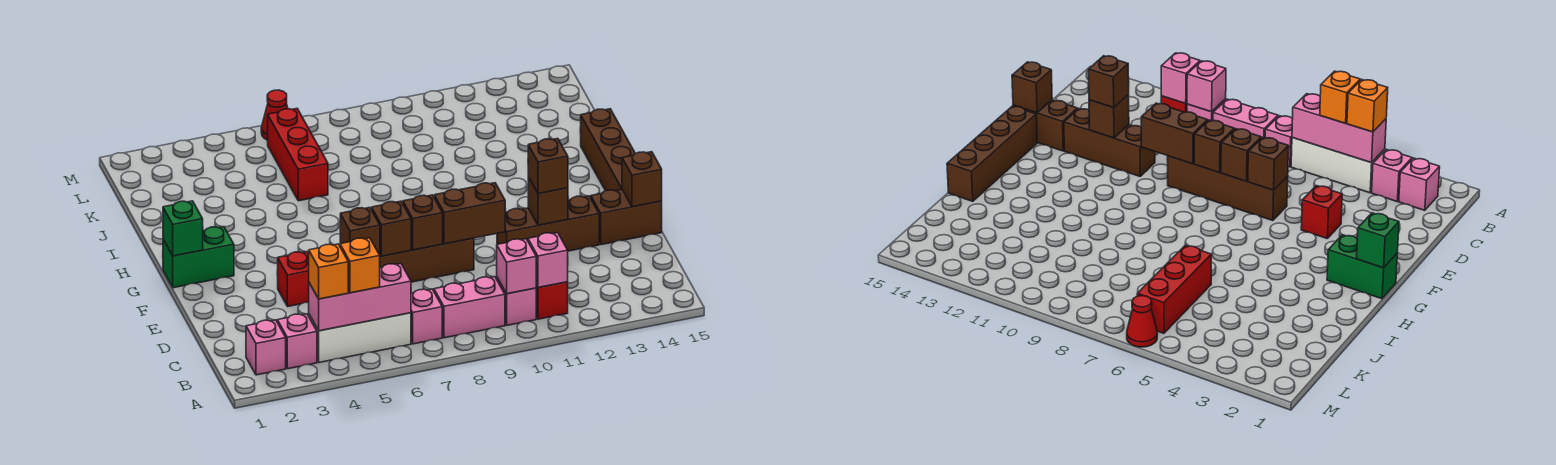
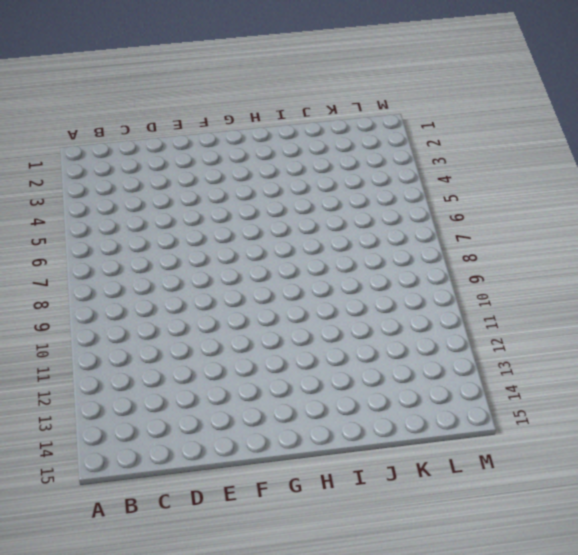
none -> pink brick B2 level 1
none -> pink brick B3 level 1
none -> white brick B4:B6 level 1

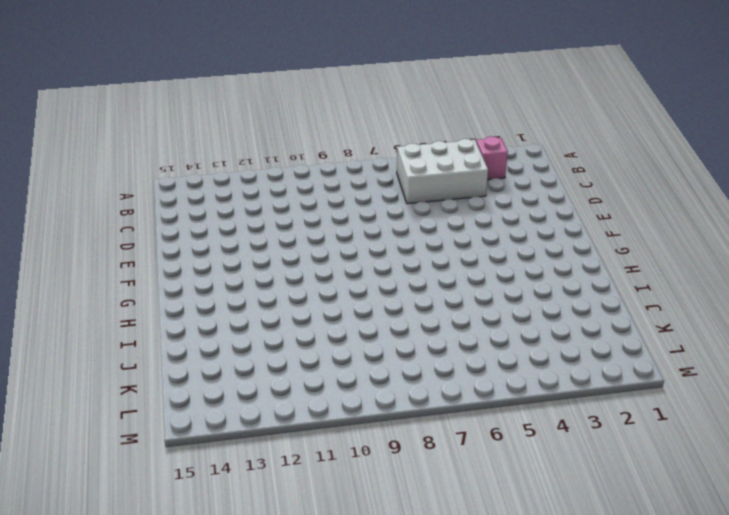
white brick B4:C6 level 1 -> white brick B4:B6 level 1
none -> pink brick B2 level 1
none -> pink brick B7 level 1
none -> pink brick B8:B9 level 1

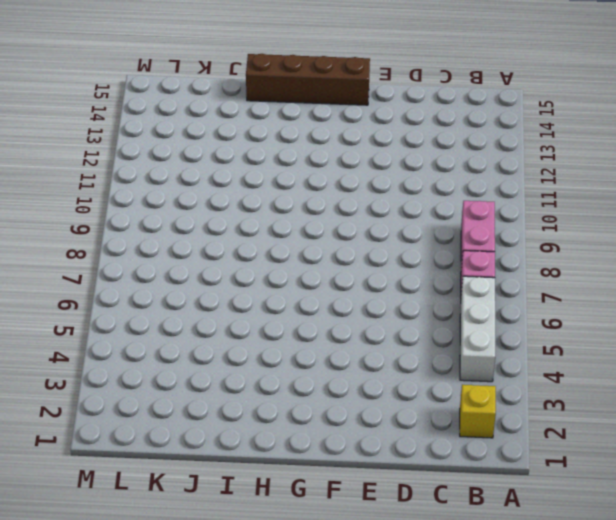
yellow brick B2 level 1 -> pink brick B2 level 1
none -> pink brick B3 level 1
none -> pink brick B10 level 1
none -> red brick B11 level 1

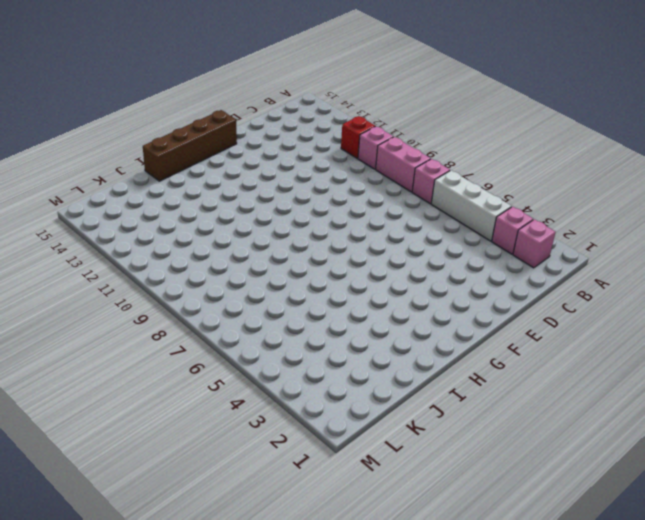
none -> red brick E4 level 1
none -> brown brick E6:E9 level 1
none -> brown brick E11:E13 level 1

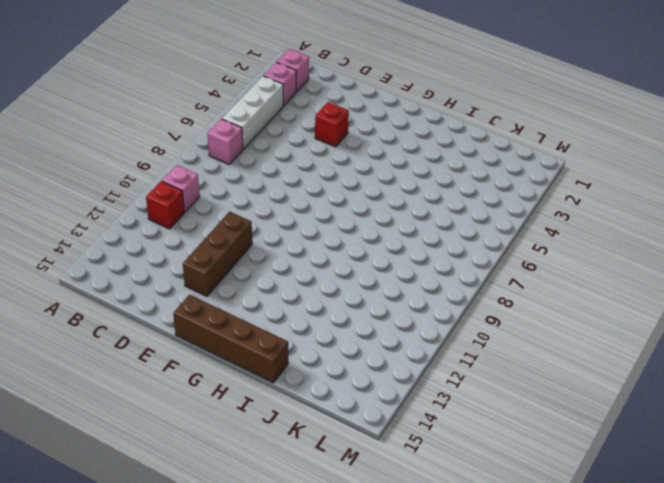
none -> pink brick B8:B9 level 1
none -> brown brick E6:E9 level 1
none -> brown brick E14:E15 level 1

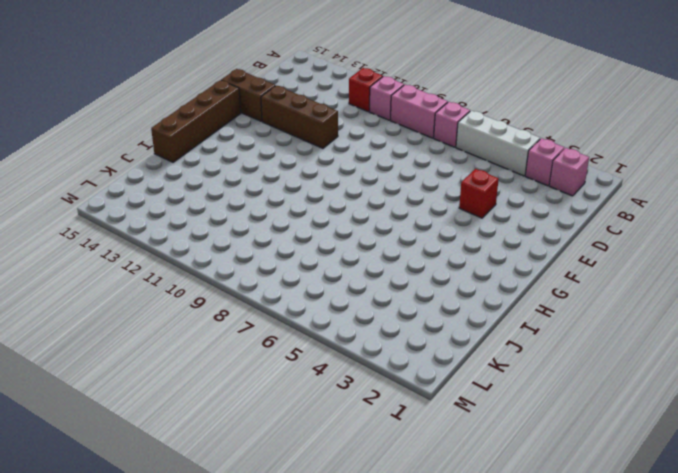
none -> brown brick E6:E9 level 1
none -> green brick G1:G2 level 1
none -> red brick J6:L6 level 1

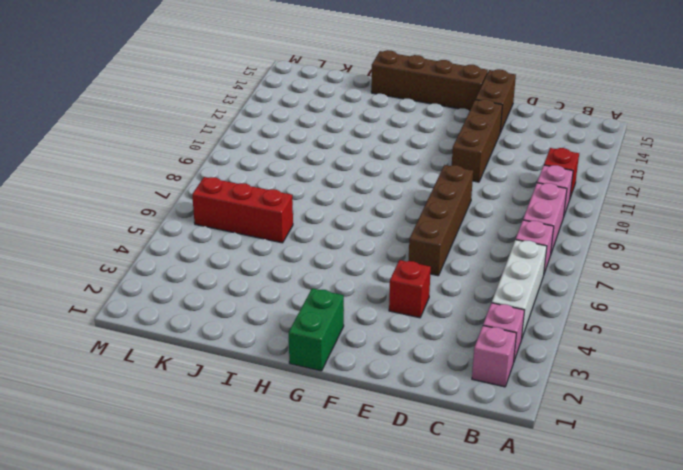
none -> red cone M6 level 1
none -> pink brick B4:B6 level 2
none -> pink brick B10 level 2

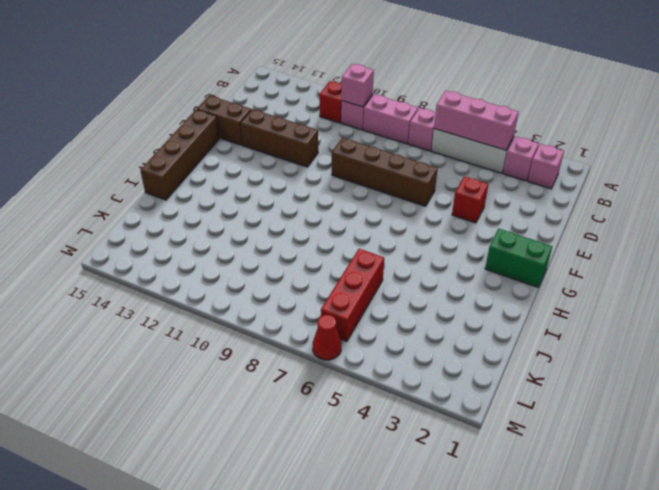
none -> pink brick B11 level 2
none -> brown brick E6 level 2
none -> brown brick E7 level 2

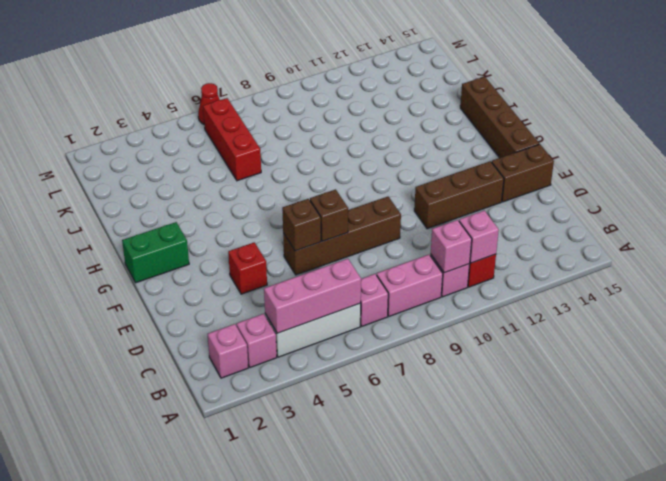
none -> brown brick E8 level 2
none -> brown brick E9:E10 level 2
none -> brown brick E12 level 2

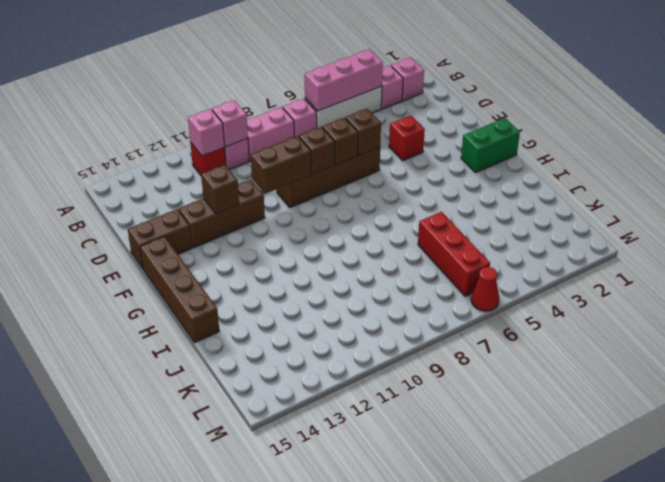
none -> brown brick E15 level 2
none -> green brick G1 level 2
none -> orange brick B4 level 3

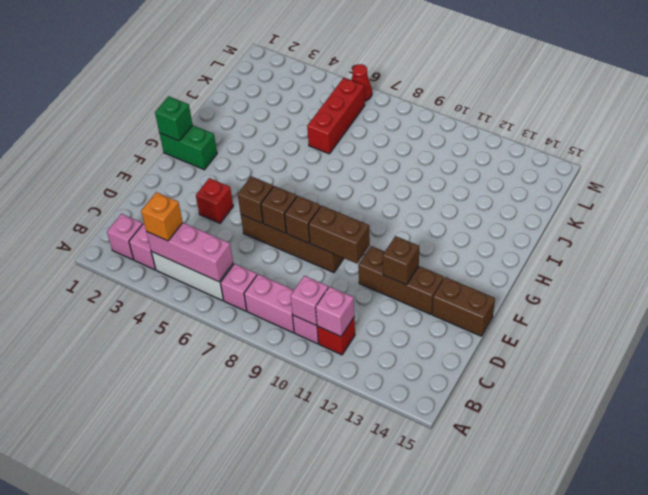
none -> brown brick F15:I15 level 1
none -> brown brick E15 level 2
none -> orange brick B5 level 3

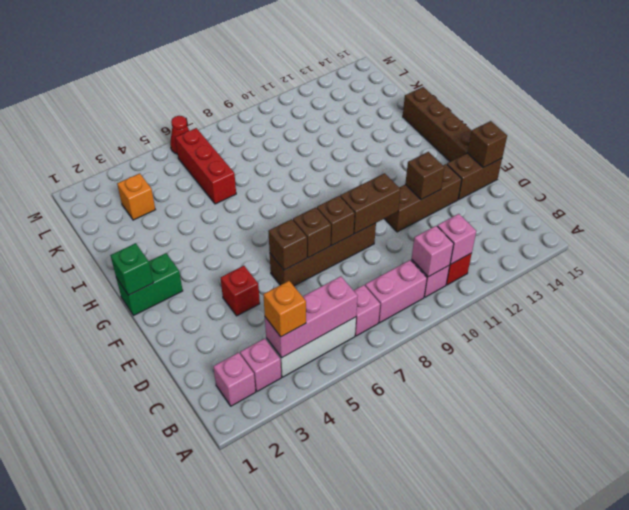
orange brick K3 level 1 -> orange brick B5 level 3
none -> brown brick E12 level 3

